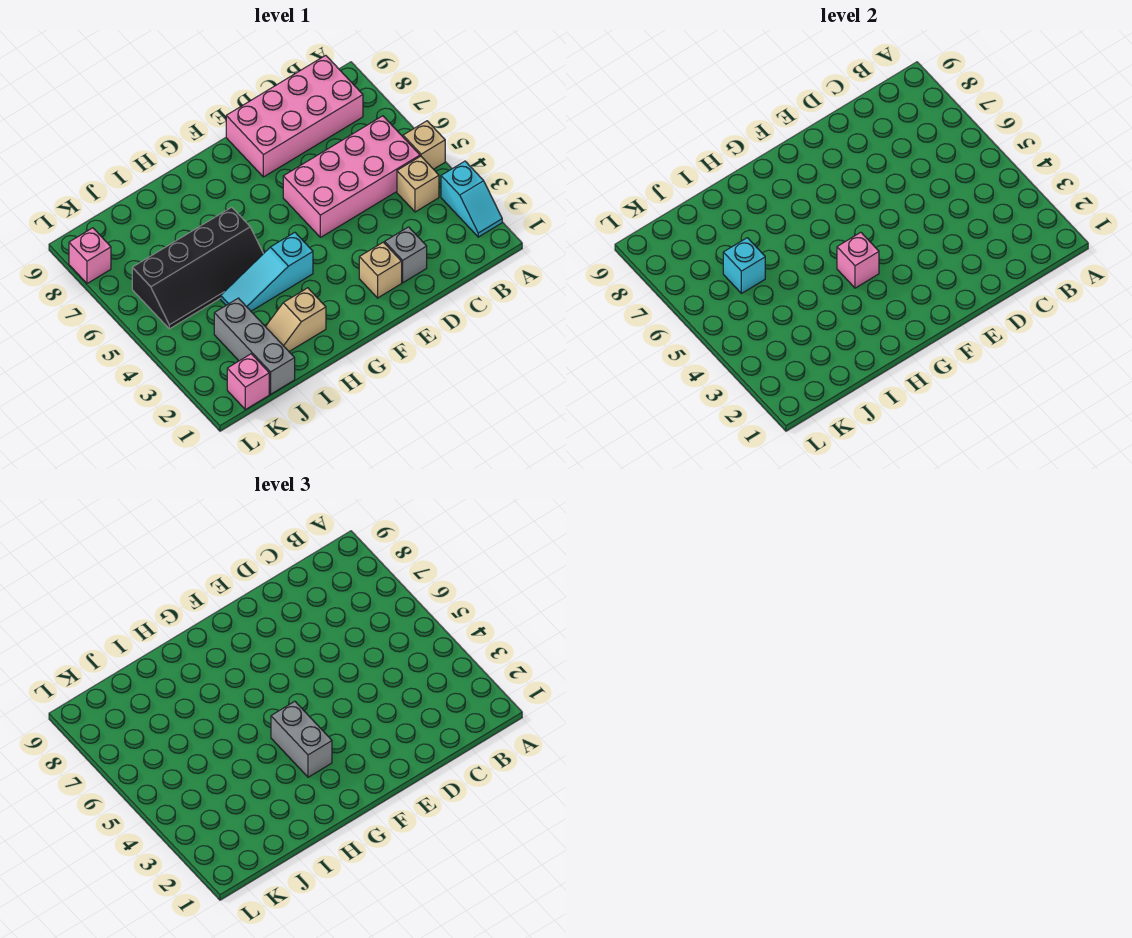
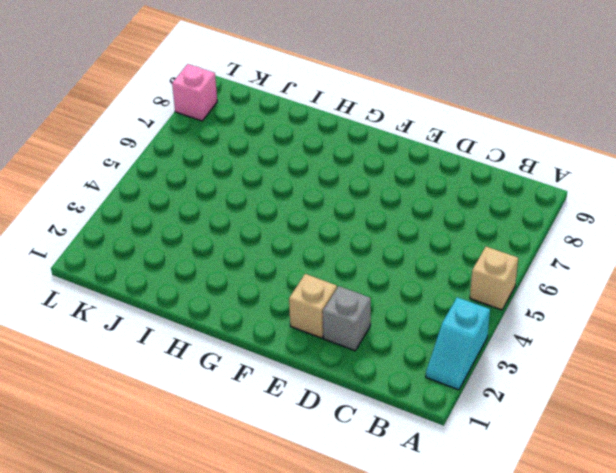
none -> tan brick B4 level 1
none -> pink brick B5:E6 level 1
none -> pink brick B8:E9 level 1

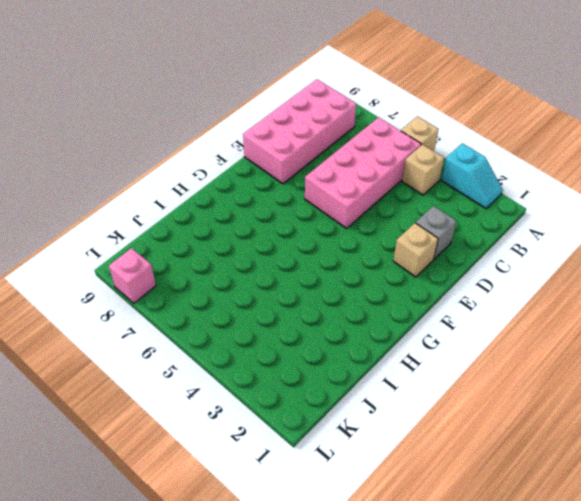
none -> cyan slope G4:I4 level 1 top G
none -> tan slope H2:I2 level 1 top H
none -> black slope H5:K6 level 1 top 6

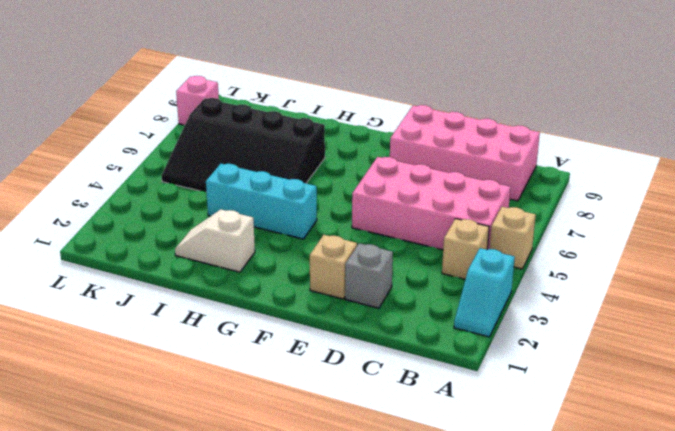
cyan brick G4:I4 level 1 -> cyan slope G4:I4 level 1 top G
white slope H2:I2 level 1 top H -> tan slope H2:I2 level 1 top H
black slope H5:K7 level 1 top 7 -> black slope H5:K6 level 1 top 6
none -> grey brick J1:J3 level 1
none -> pink brick K1 level 1
none -> pink brick G4 level 2

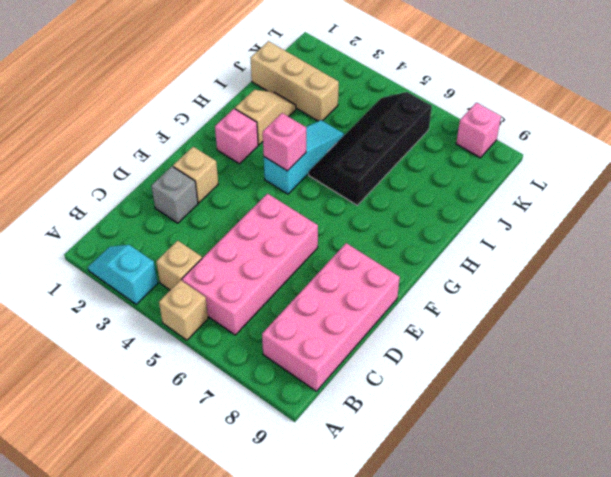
pink brick G2 level 1 -> pink brick K1 level 1
tan brick J1:J3 level 1 -> grey brick J1:J3 level 1
none -> cyan brick J6 level 2
none -> grey brick G3:G4 level 3

